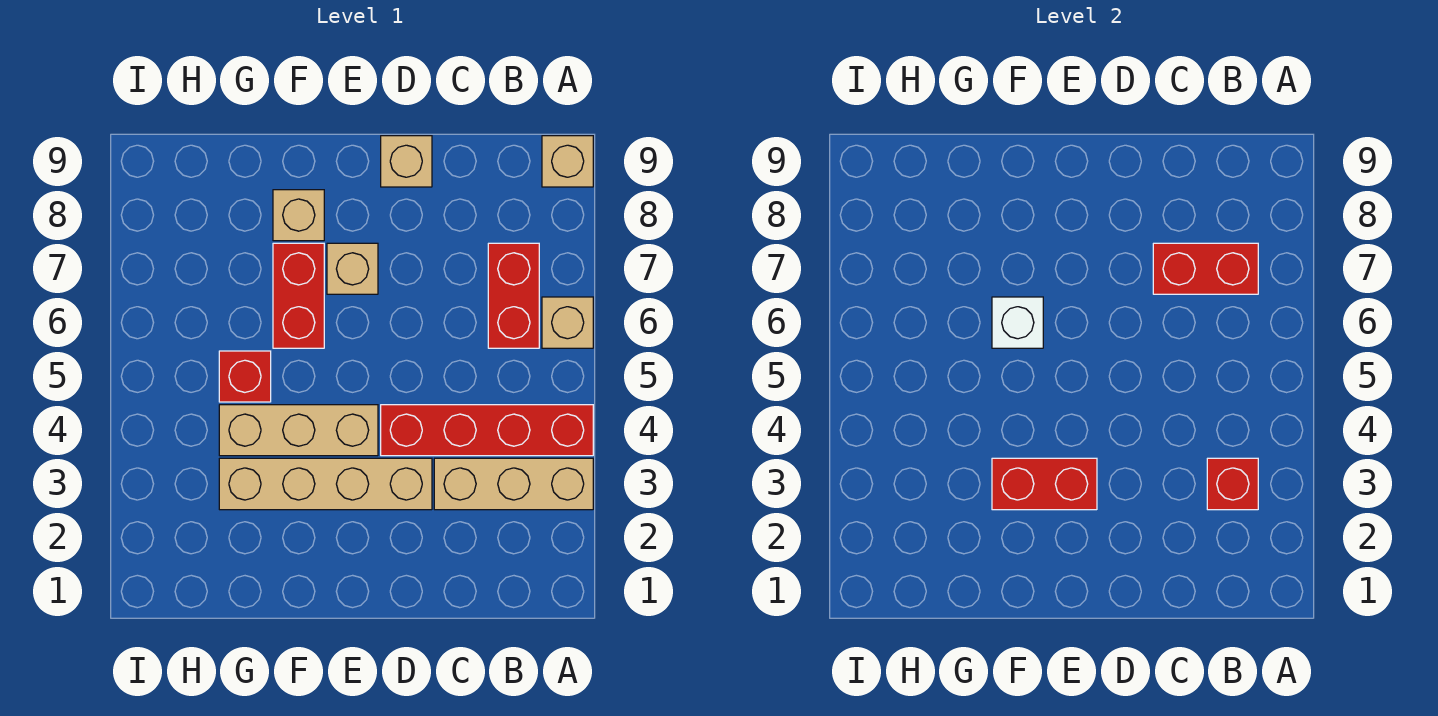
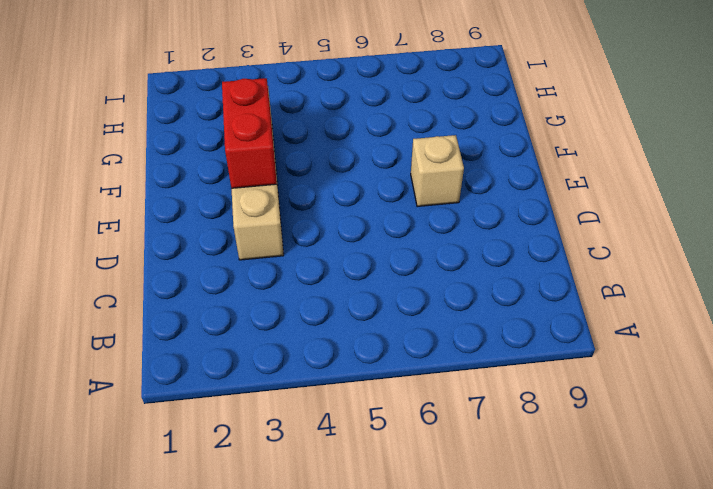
none -> tan brick A3:C3 level 1
none -> red brick A4:D4 level 1
none -> tan brick A6 level 1

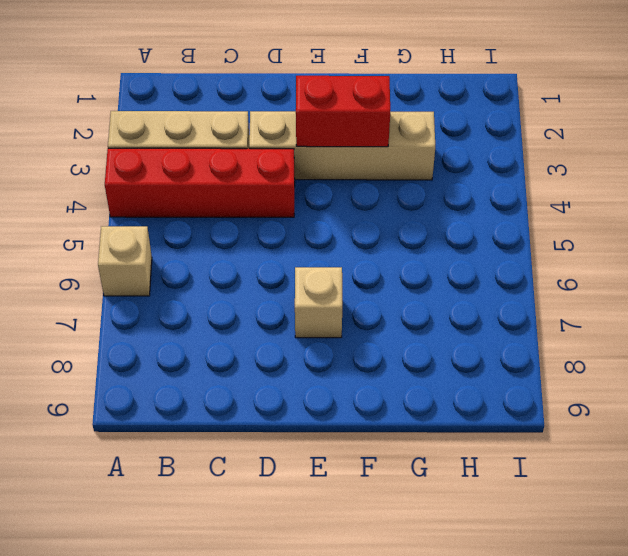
none -> tan brick A9 level 1
none -> red brick B6:B7 level 1
none -> tan brick D9 level 1

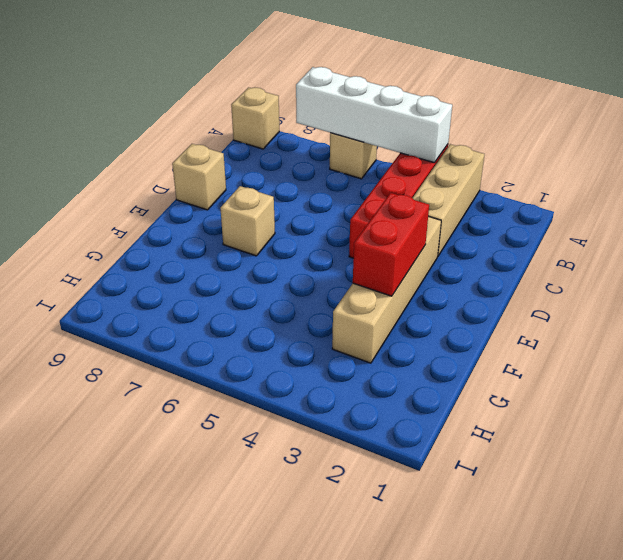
white brick A4:A7 level 2 -> none
none -> red brick B6:B7 level 1
none -> tan brick E4:G4 level 1
none -> red brick F6:F7 level 1

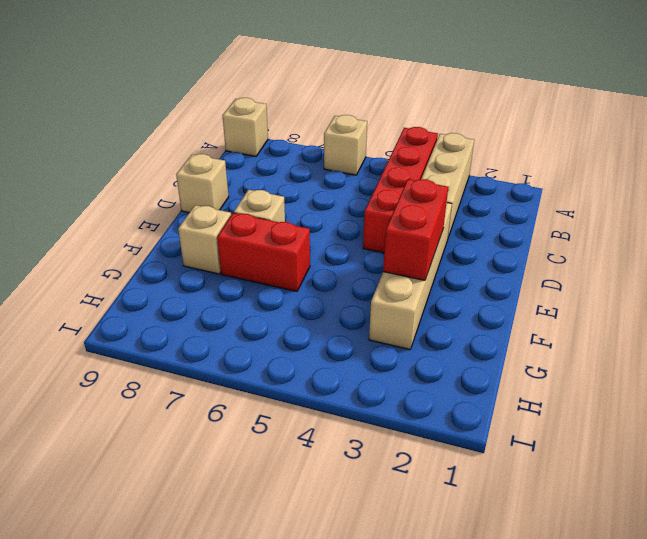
none -> red brick B6:B7 level 1
none -> tan brick E4:G4 level 1
none -> red brick G5 level 1

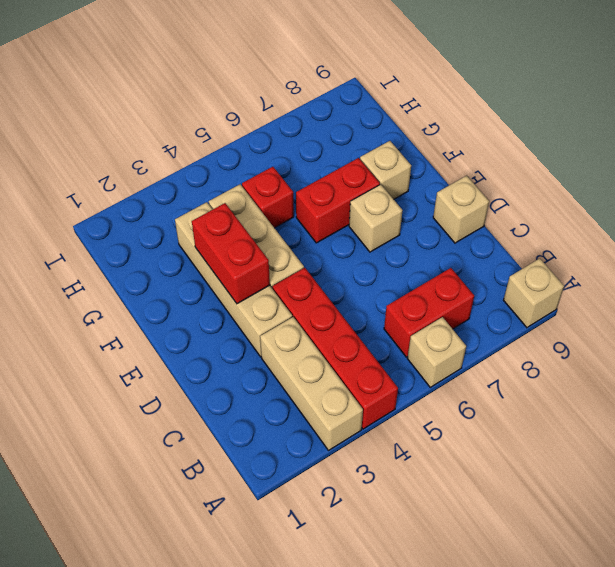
none -> red brick B3 level 2
none -> red brick B7:C7 level 2
none -> white brick F6 level 2

